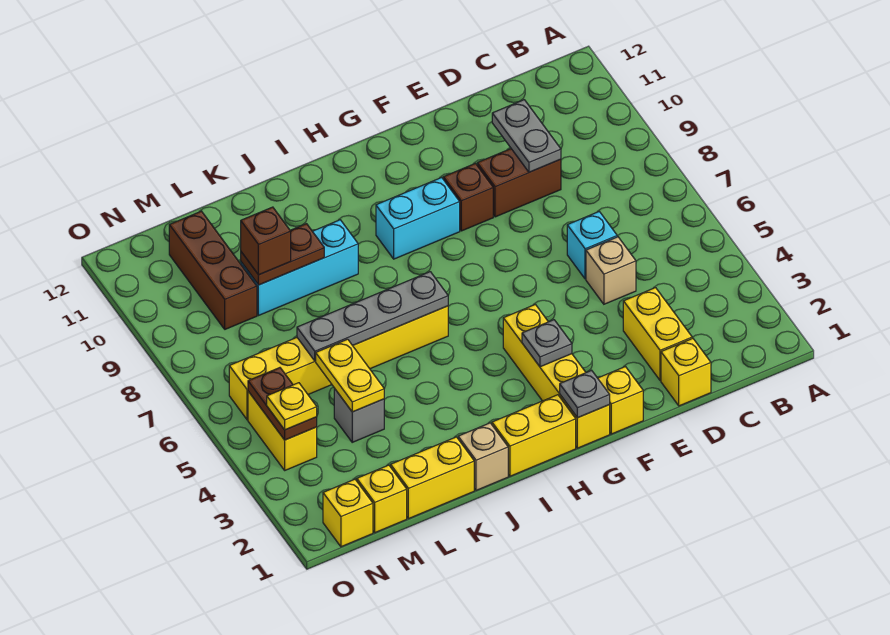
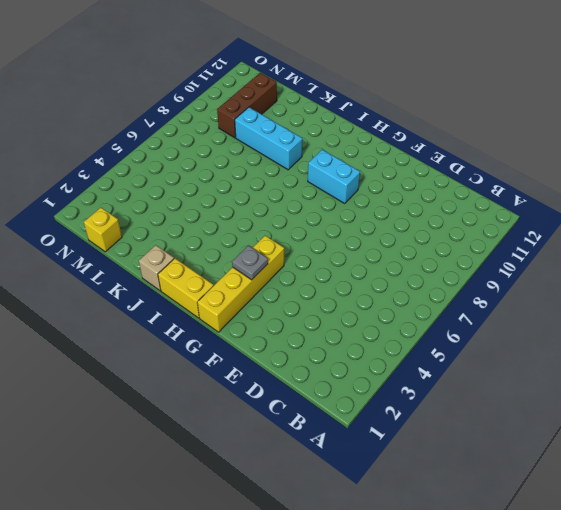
none -> yellow brick D1 level 1
none -> yellow brick D2:D3 level 1
none -> tan brick D5 level 1

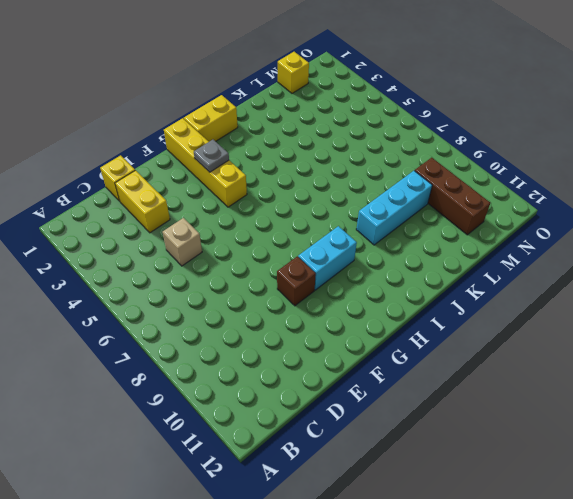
none -> cyan brick D6 level 1
none -> brown brick D9:E9 level 1
none -> yellow brick F1 level 1

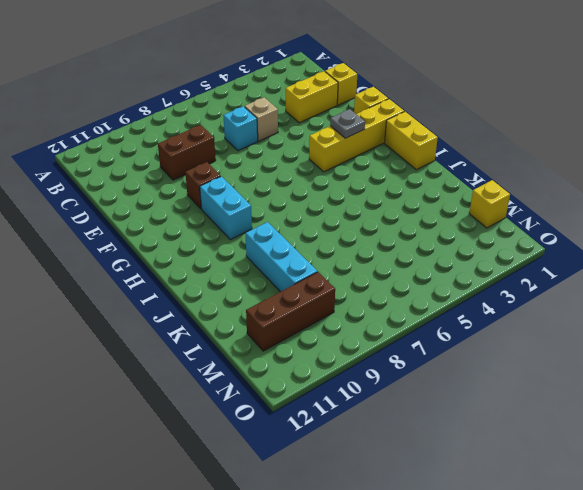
brown brick D8:D9 level 1 -> brown brick D9:E9 level 1
none -> yellow brick I6:N6 level 1
none -> tan brick J1 level 1
none -> yellow brick K1:L1 level 1

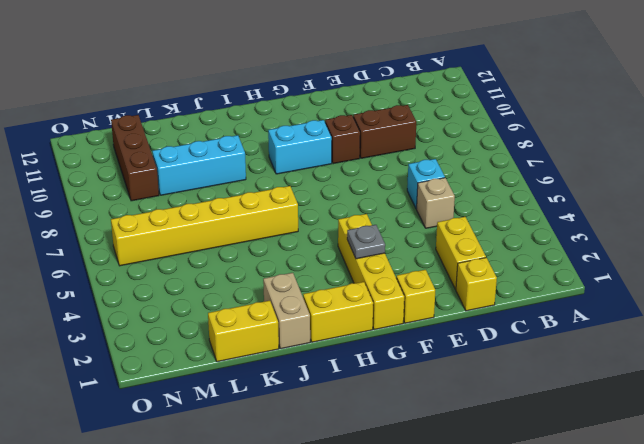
tan brick J1:J2 level 1 -> tan brick J1 level 1
none -> grey brick L4 level 1
none -> yellow brick M1 level 1
none -> yellow brick N1 level 1

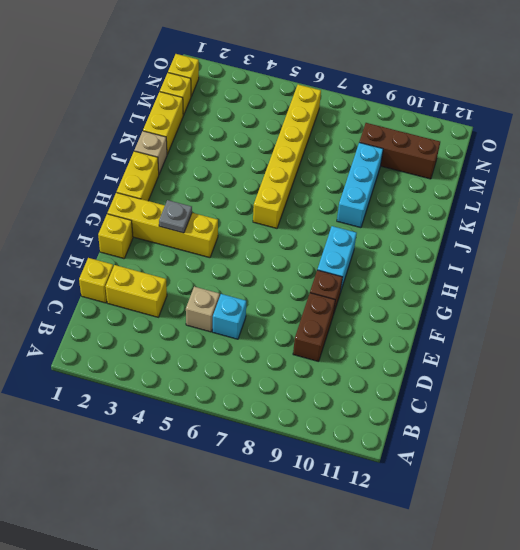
none -> grey brick L4 level 1
none -> yellow brick N4:N5 level 1
none -> grey plate D9:D10 level 2

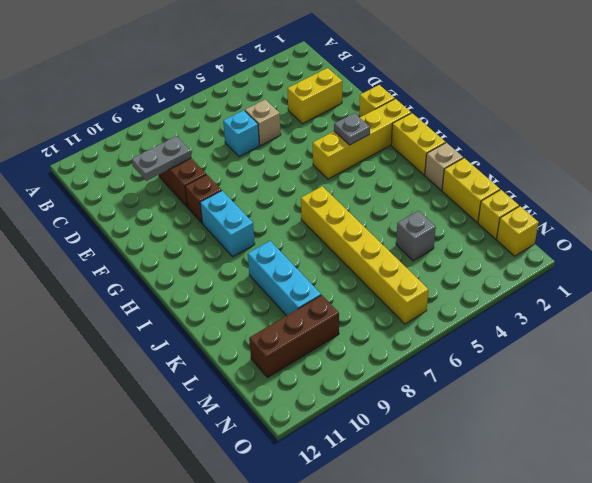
none -> yellow brick D1 level 1
none -> yellow brick N4:N5 level 1
none -> grey plate G1 level 2

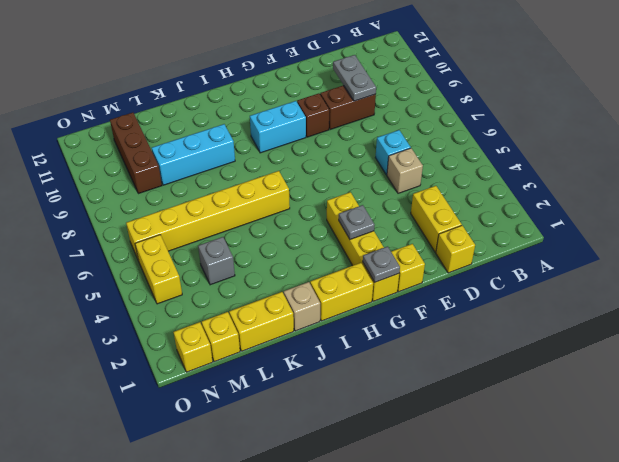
none -> grey plate I6:L6 level 2
none -> brown plate K9:L9 level 2
none -> yellow plate L4:L5 level 2

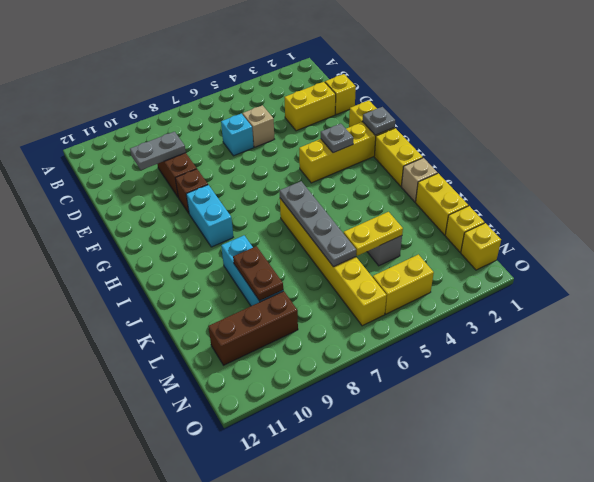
none -> brown plate N4:N5 level 2
none -> brown brick L9 level 3
none -> yellow plate N4 level 3

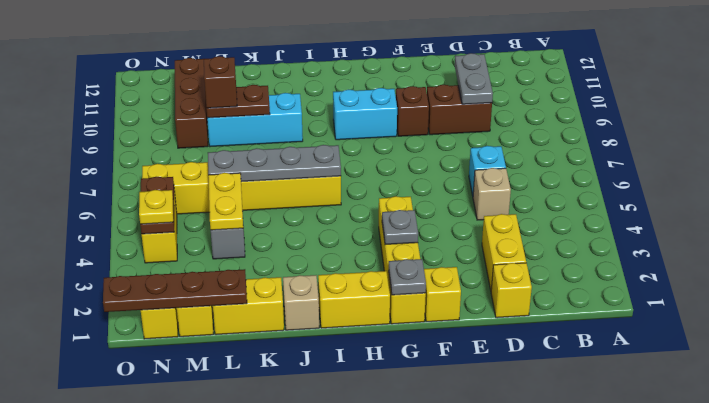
brown plate L1:O1 level 2 -> none

